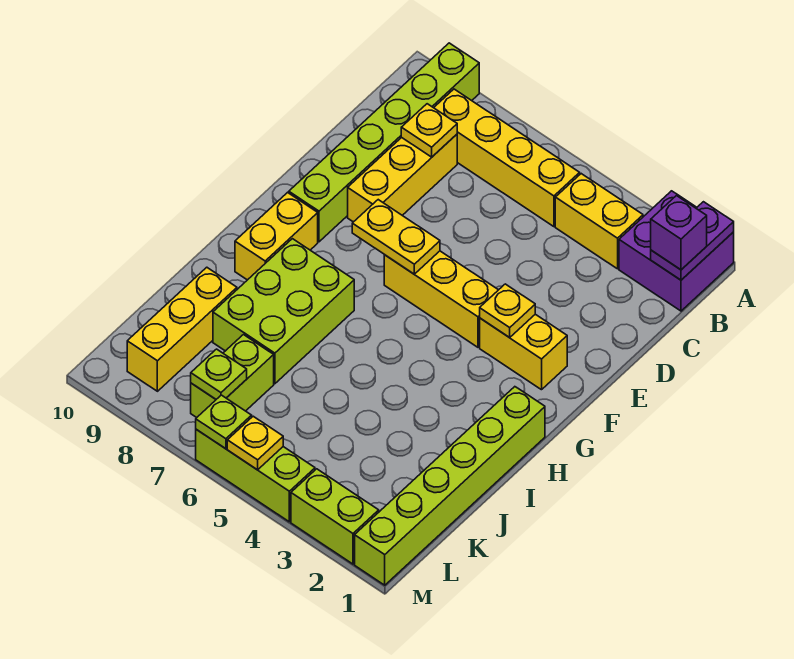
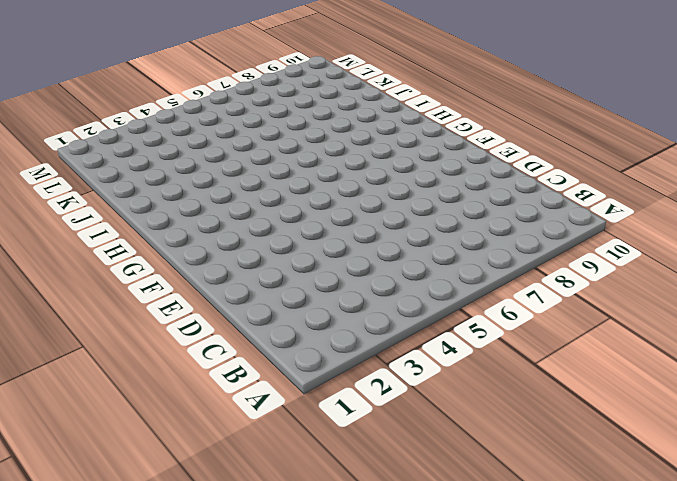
none -> purple brick A1:B2 level 1
none -> lime brick A9:F9 level 1
none -> yellow brick B3:B4 level 1

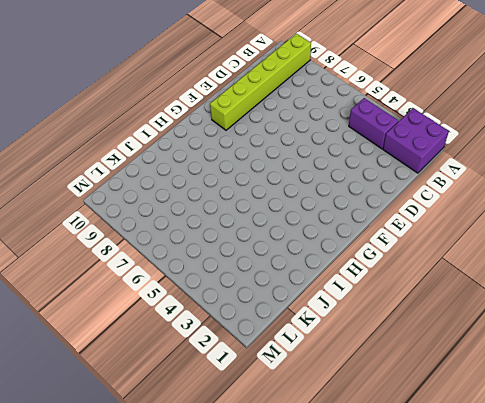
purple brick B3:B4 level 1 -> yellow brick B3:B4 level 1
none -> yellow brick B5:B8 level 1
none -> yellow brick C8:E8 level 1
none -> yellow brick F2:F3 level 1

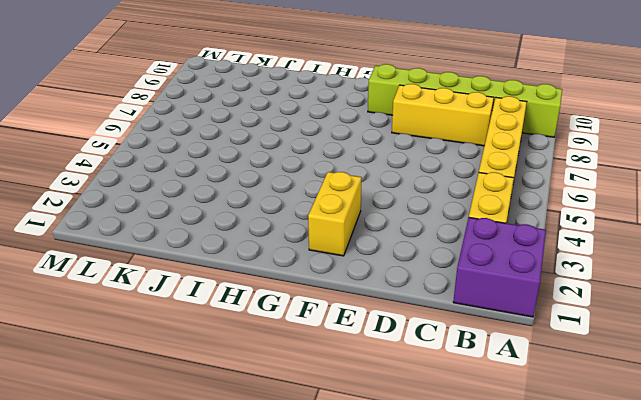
none -> yellow brick F4:F6 level 1
none -> yellow brick G9:H9 level 1
none -> lime brick H1:M1 level 1

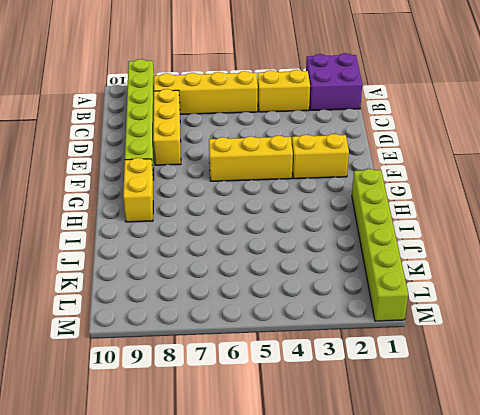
none -> lime brick H7:J8 level 1
none -> yellow brick J9:L9 level 1
none -> lime brick K7:L7 level 1

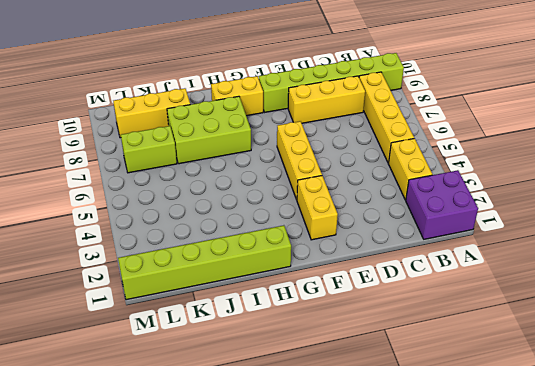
none -> lime brick M2:M3 level 1
none -> lime brick M4:M6 level 1
none -> purple plate A1:B1 level 2

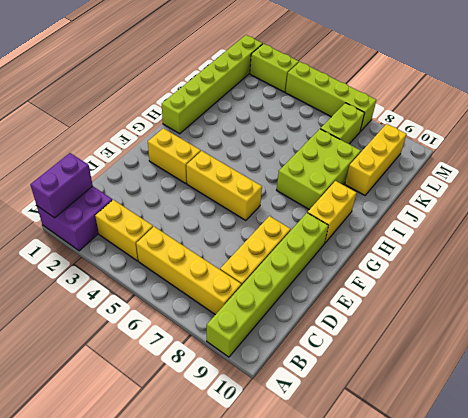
purple brick A1:B1 level 2 -> purple plate A1:B1 level 2
lime brick M4:M7 level 1 -> lime brick M4:M6 level 1
none -> yellow plate C8 level 2
none -> yellow plate F3 level 2
none -> yellow plate F6:F7 level 2

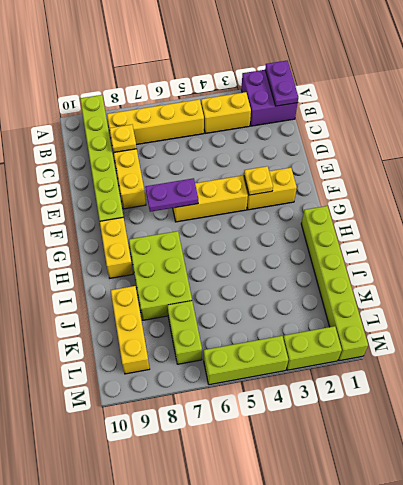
purple plate F6:F7 level 2 -> yellow plate F6:F7 level 2
none -> lime plate L7 level 2
none -> yellow plate M5 level 2
none -> lime plate M6 level 2

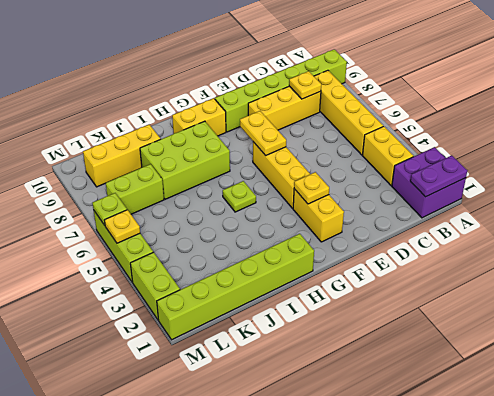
lime plate H5 level 1 -> lime plate L7 level 2
none -> purple brick B1 level 3

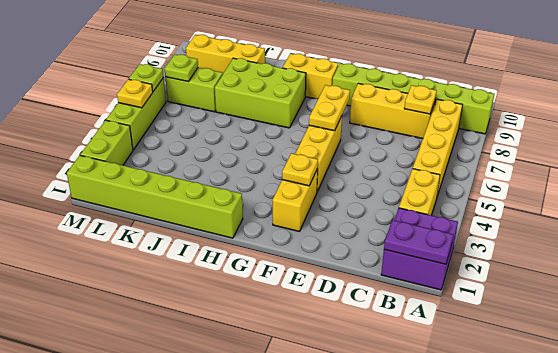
none -> purple brick B1 level 3

